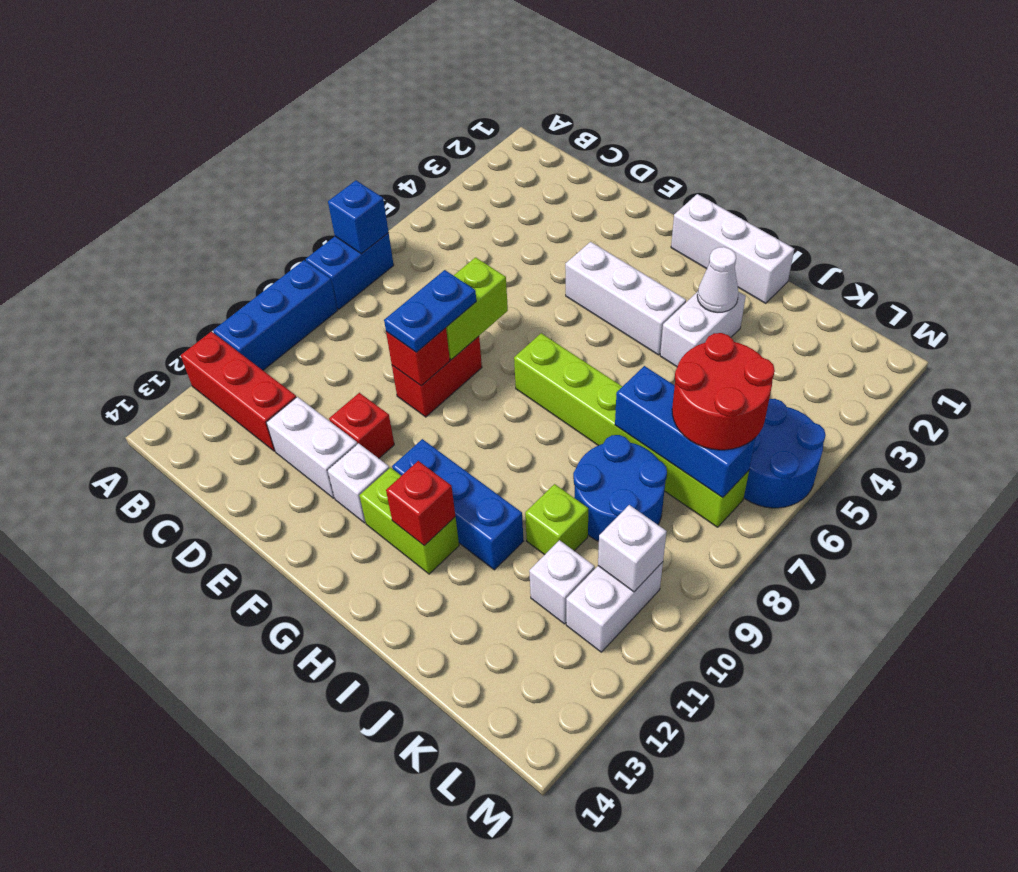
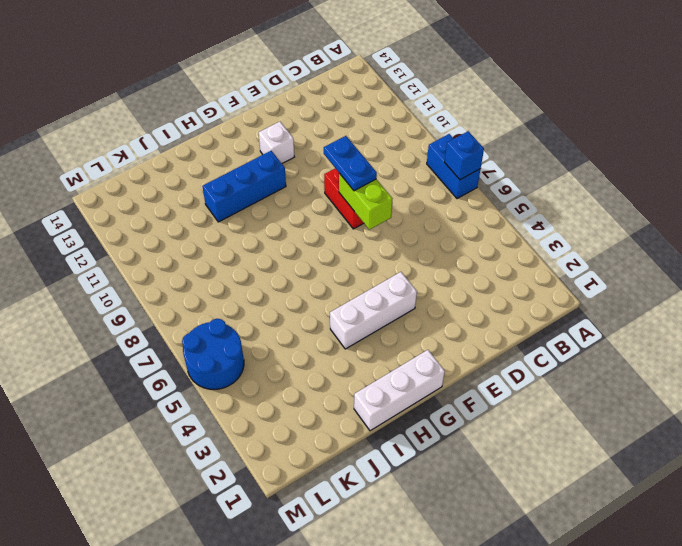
none -> blue brick A9:A11 level 1
none -> red brick A12:C12 level 1
none -> white brick D12:E12 level 1

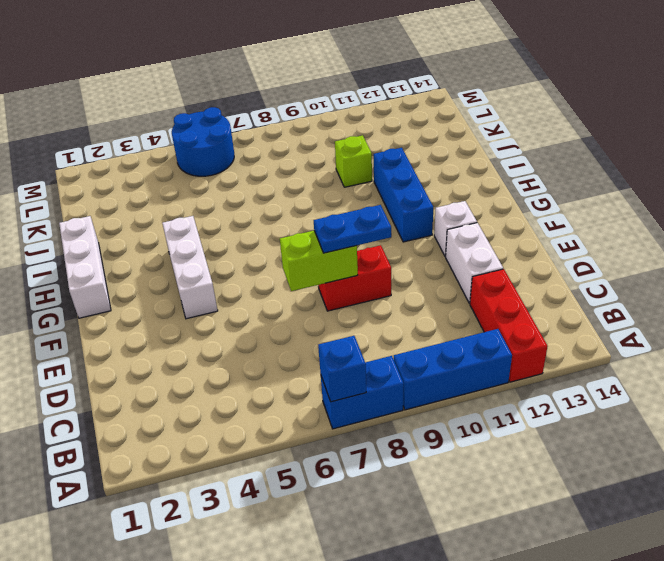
none -> red brick E11 level 1
none -> lime brick G7:L7 level 1
none -> lime brick G12:H12 level 1

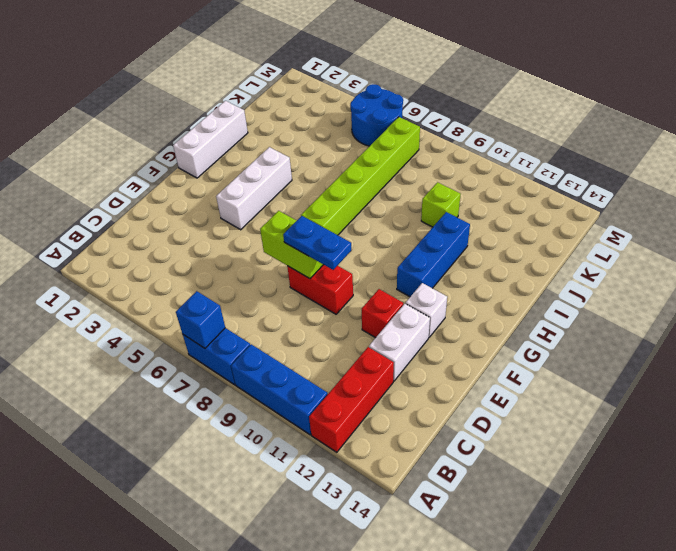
none -> lime brick G12:H12 level 1
none -> white brick I3:I4 level 1
none -> blue round brick J8:K9 level 1

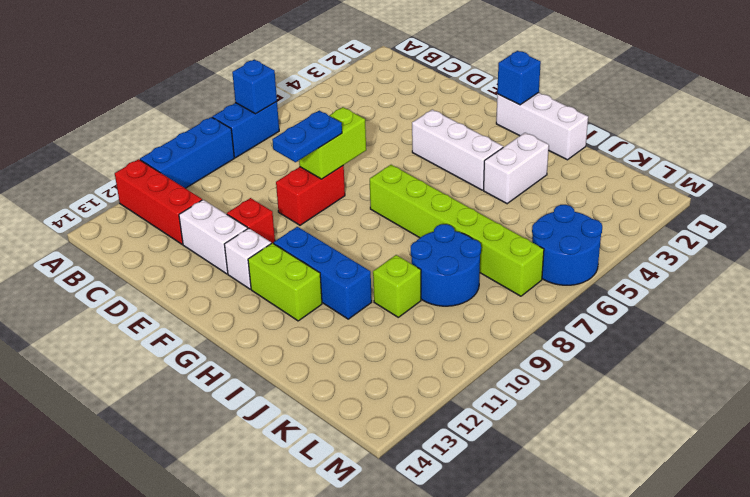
blue brick G1 level 2 -> none
none -> white brick K11 level 1
none -> white brick L10:L11 level 1
none -> red brick E9 level 2

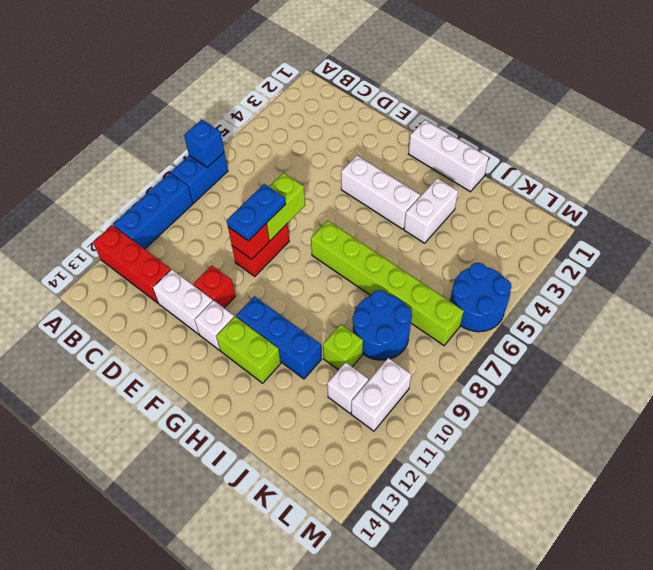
none -> red brick H12 level 2
none -> white cone I3 level 2
none -> blue brick J7:L7 level 2

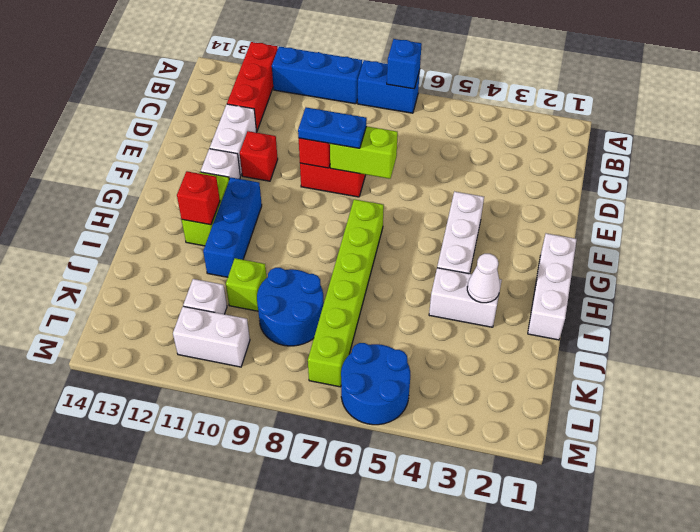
none -> blue brick J7:L7 level 2
none -> white brick L10 level 2
none -> red round brick K6:L7 level 3

